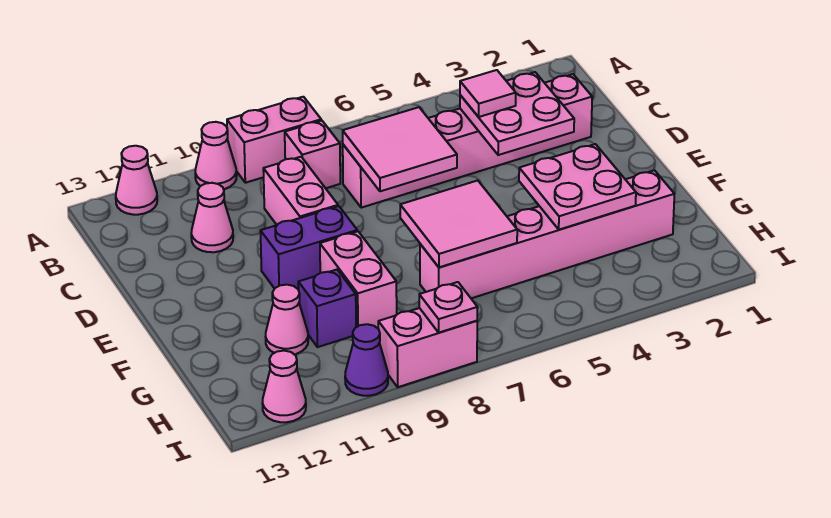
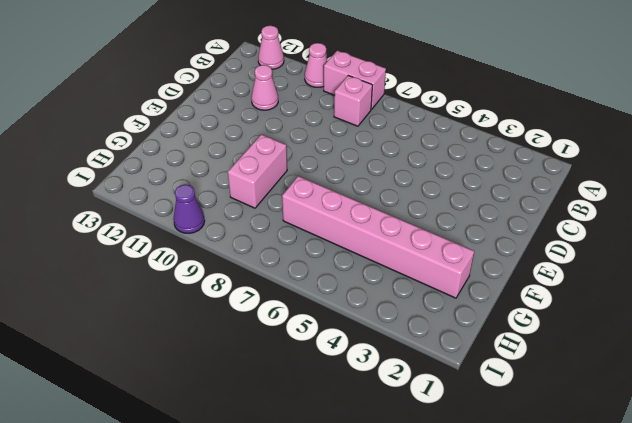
none -> pink brick C2:C7 level 1
none -> pink brick C9:D9 level 1
none -> purple brick E9:E10 level 1

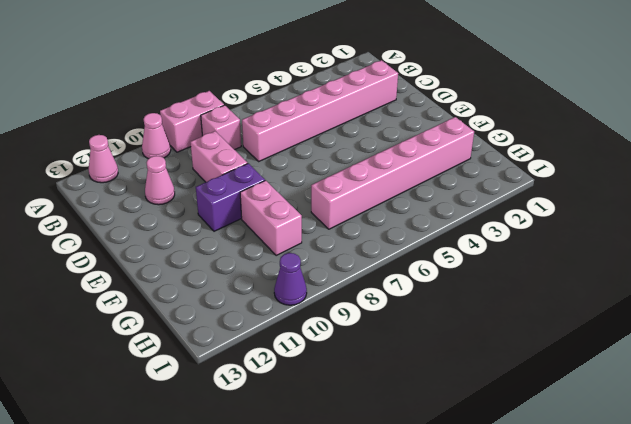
none -> purple brick G10 level 1
none -> pink cone G11 level 1
none -> pink brick I8:I9 level 1

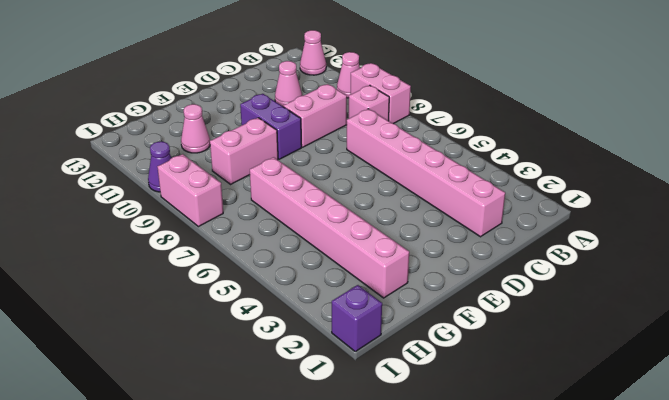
purple brick I1 level 1 -> purple brick G10 level 1
none -> pink cone I12 level 1
none -> pink plate C3:D4 level 2
none -> pink tile C6:D7 level 2

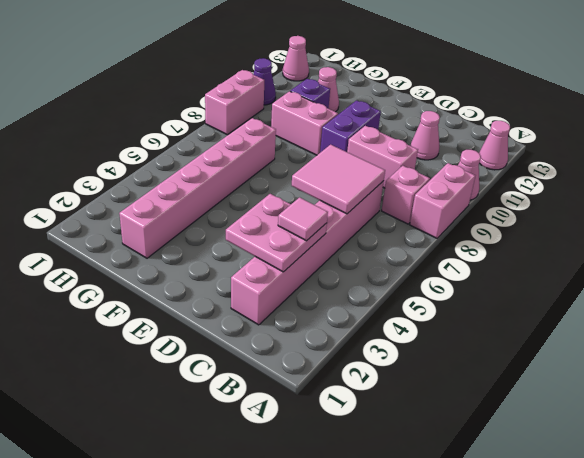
none -> pink plate F3:G4 level 2
none -> pink tile F6:G7 level 2
none -> pink plate I8 level 2

